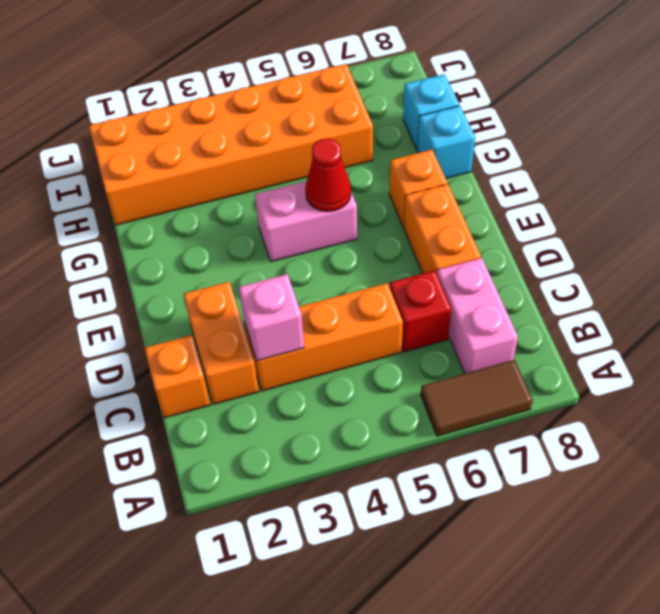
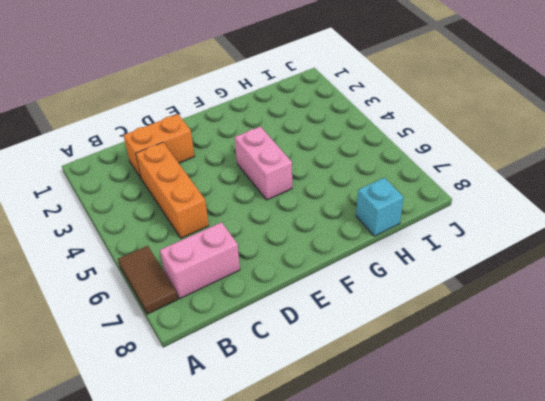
none -> orange brick C1 level 1
none -> red brick C6 level 1
none -> orange brick D7:E7 level 1

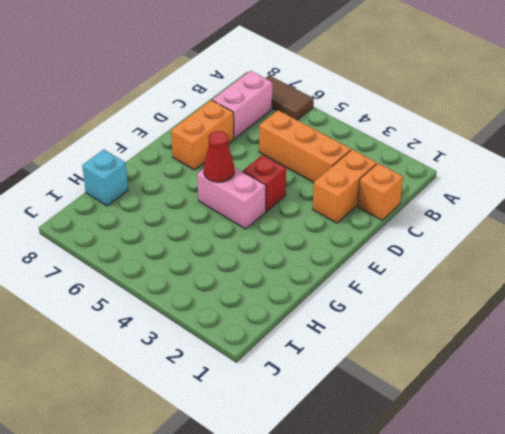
red brick E4 level 1 -> red brick C6 level 1
none -> orange brick F7 level 1
none -> cyan brick G8 level 1
none -> orange brick H1:I6 level 1

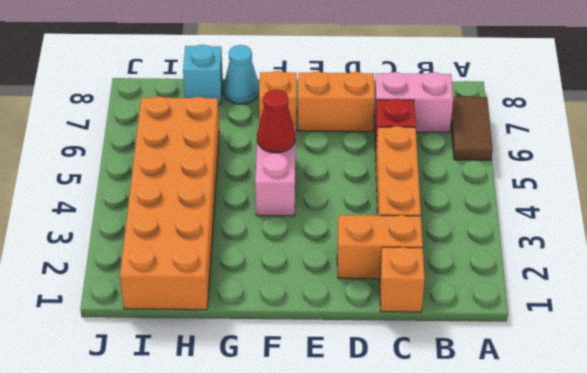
cyan cone G8 level 1 -> cyan brick G8 level 1
none -> pink brick C3 level 2

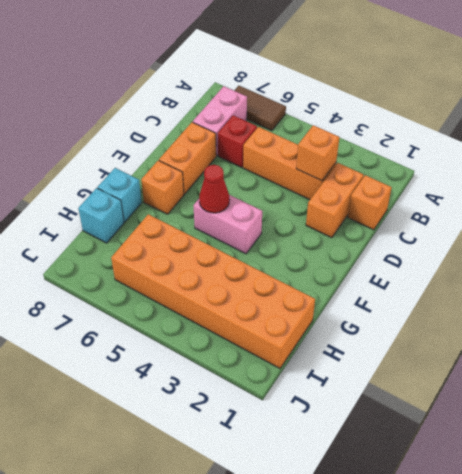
orange brick C3 level 2 -> pink brick C3 level 2

